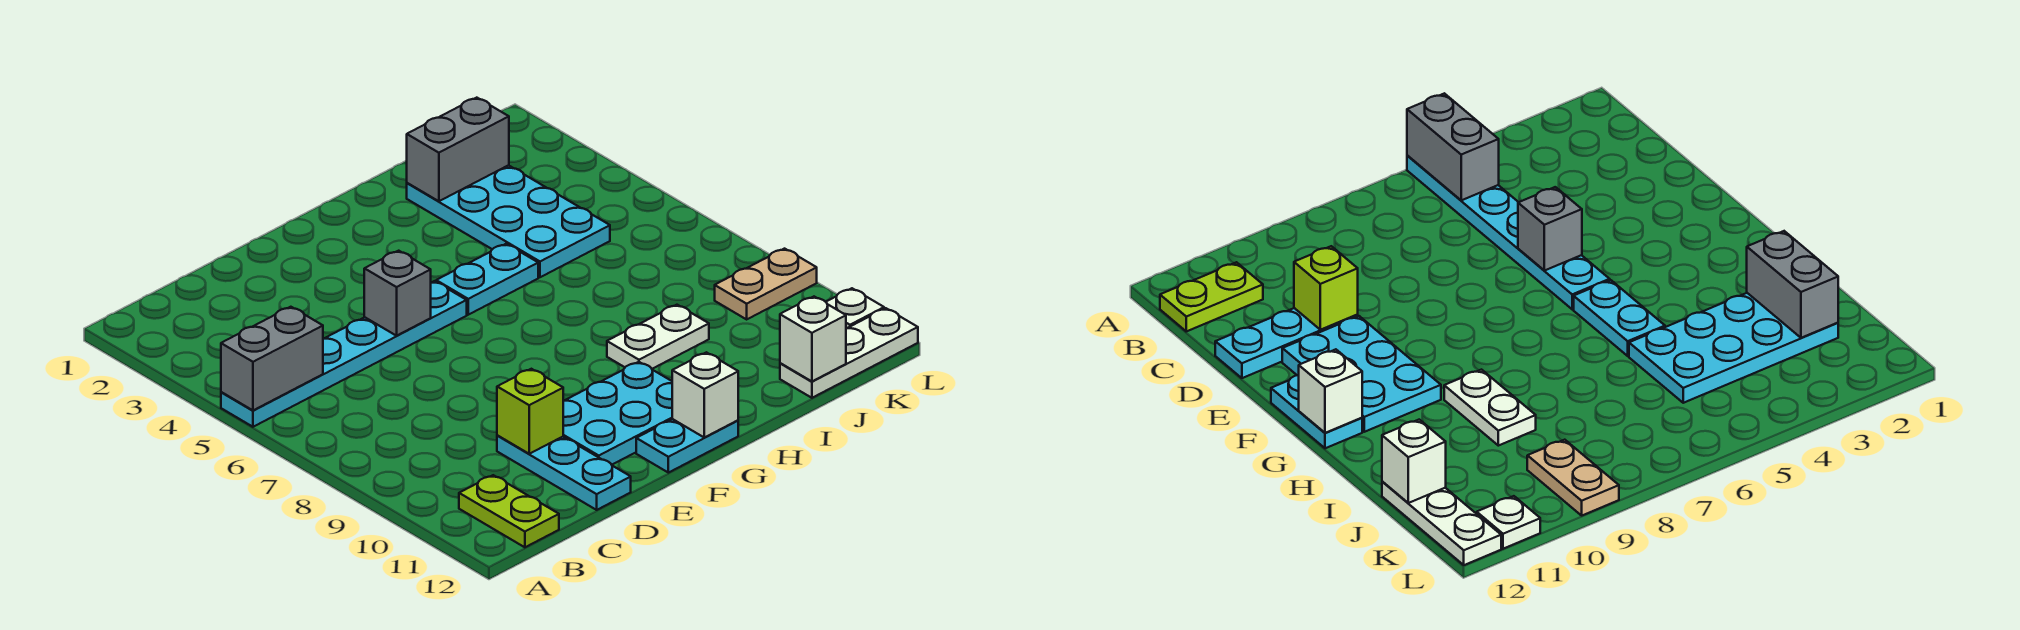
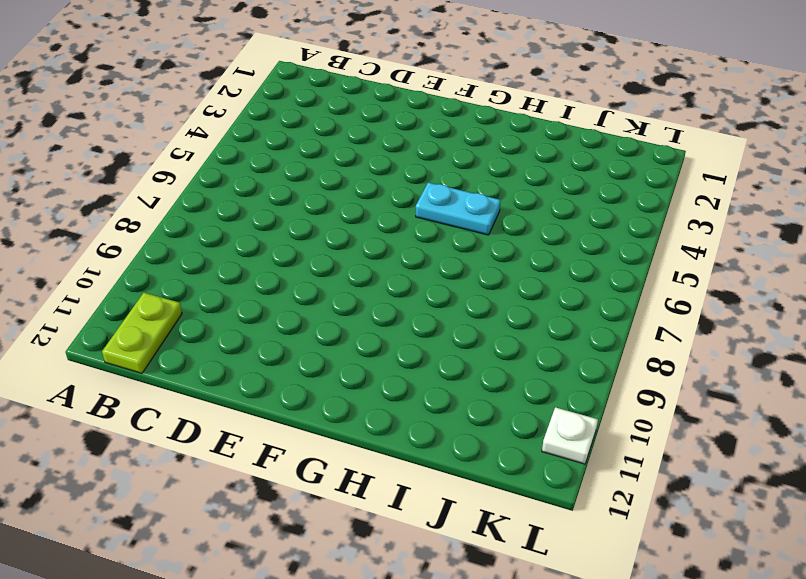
none -> cyan plate A5:F5 level 1
none -> cyan plate D10:D12 level 1
none -> cyan plate E10:G11 level 1

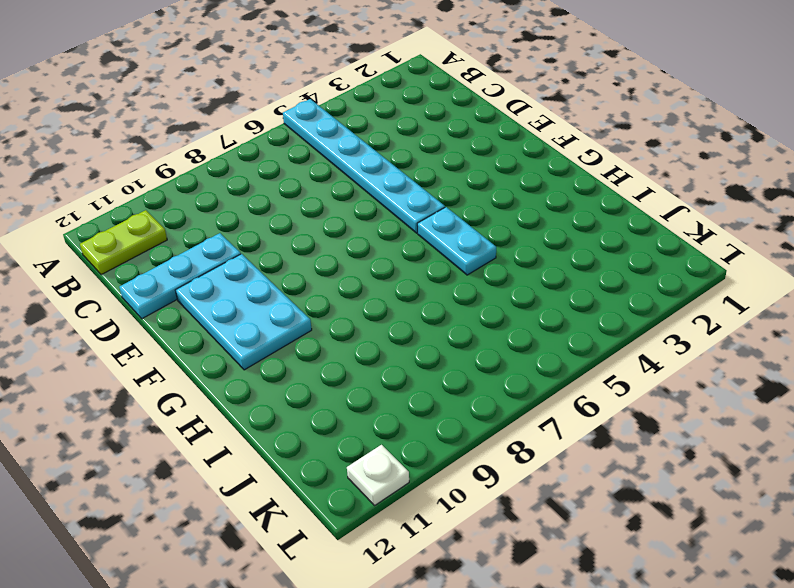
none -> cyan plate F12:G12 level 1
none -> white plate H9:I9 level 1
none -> cyan plate I2:J5 level 1

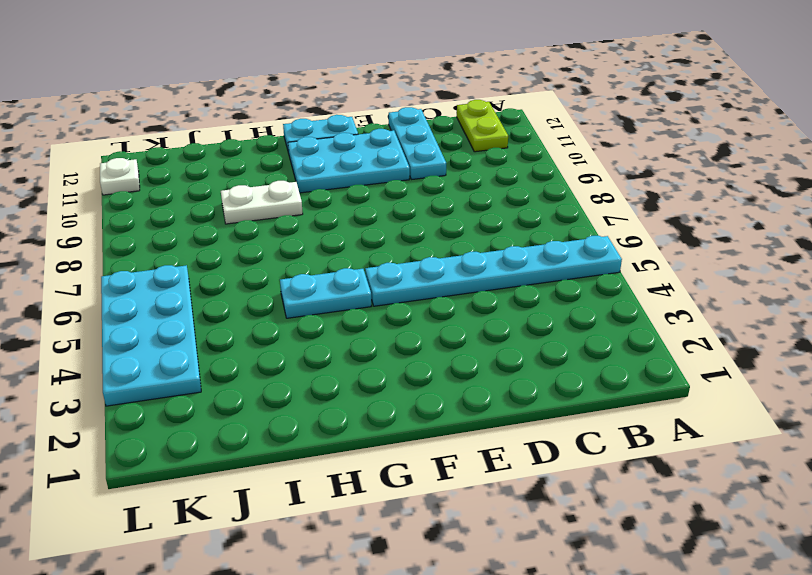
cyan plate K3:L6 level 1 -> cyan plate I2:J5 level 1
none -> white plate J12:L12 level 1
none -> tan plate K9:L9 level 1
none -> grey brick A5:B5 level 2

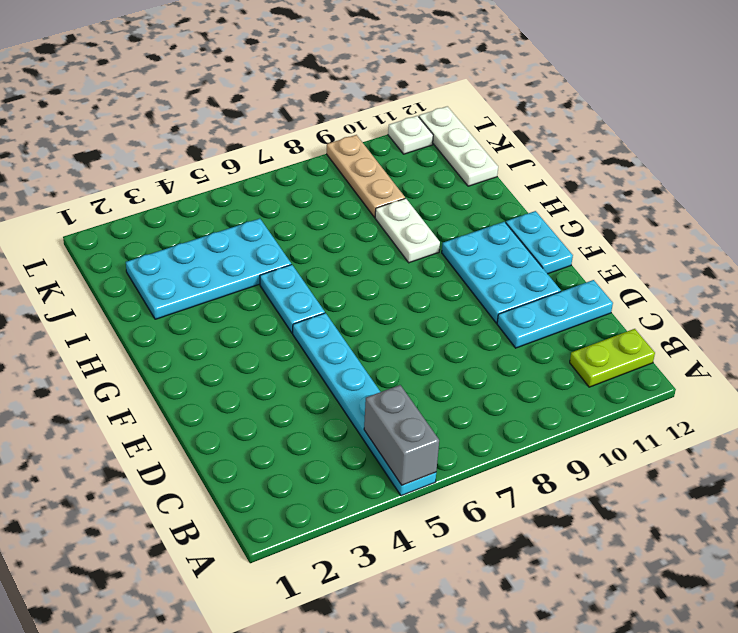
tan plate J9:L9 level 1 -> tan plate K9:L9 level 1
none -> lime brick D10 level 2
none -> grey brick E5 level 2
none -> white brick G12 level 2

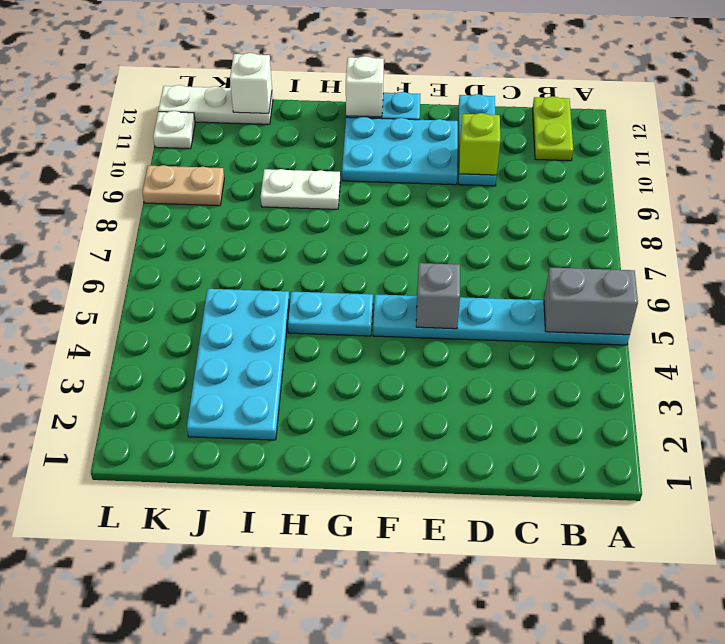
none -> grey brick I2:J2 level 2

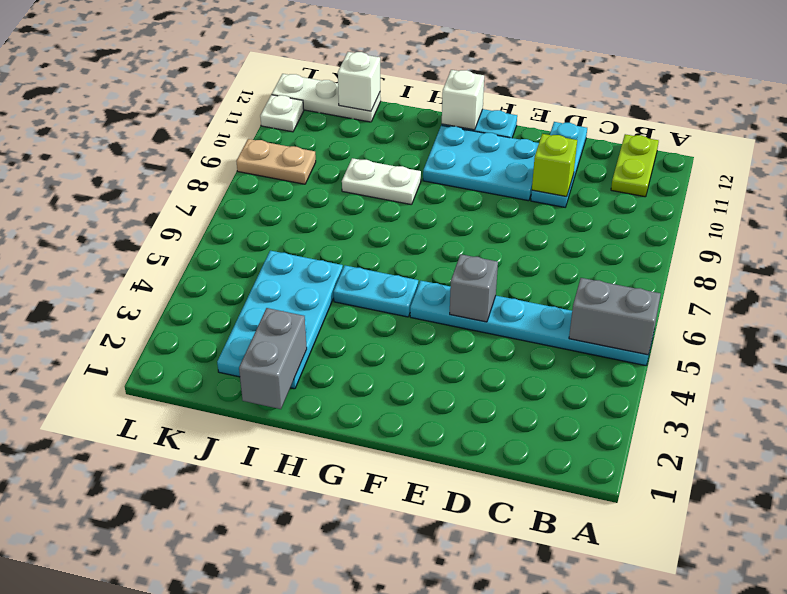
grey brick I1:I2 level 2 -> grey brick I2:J2 level 2

